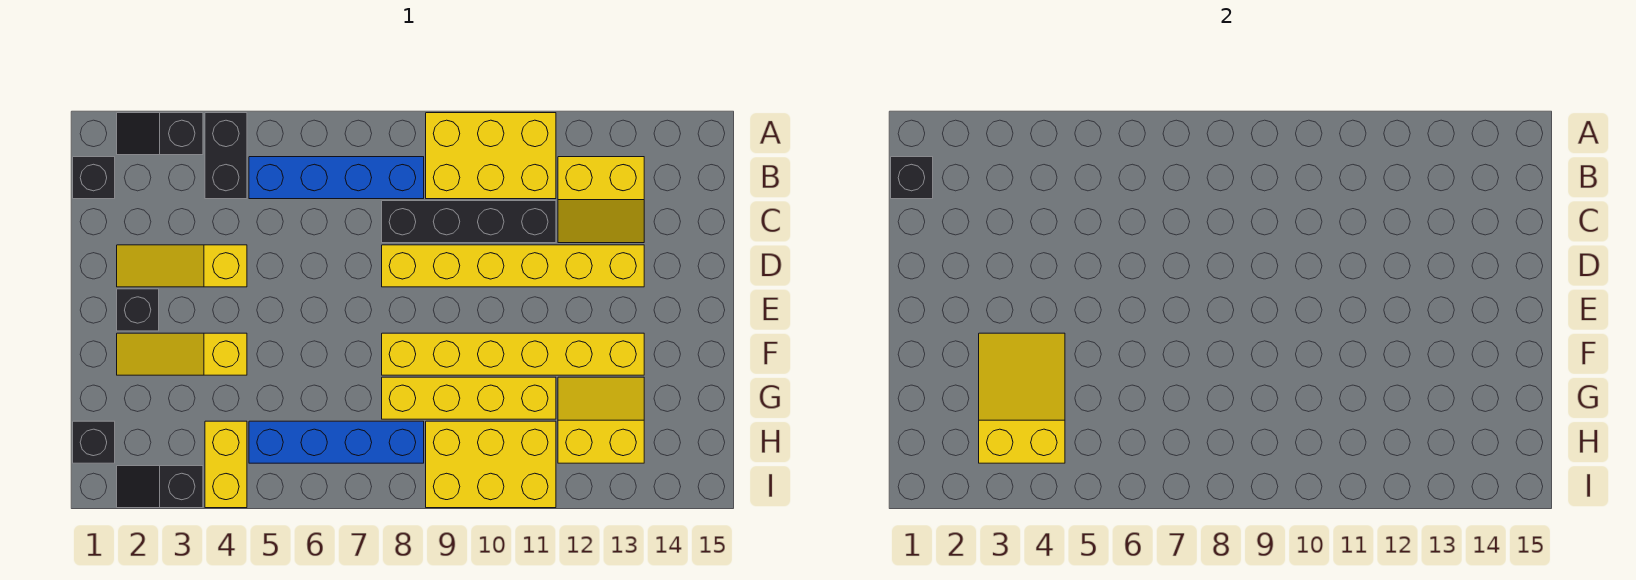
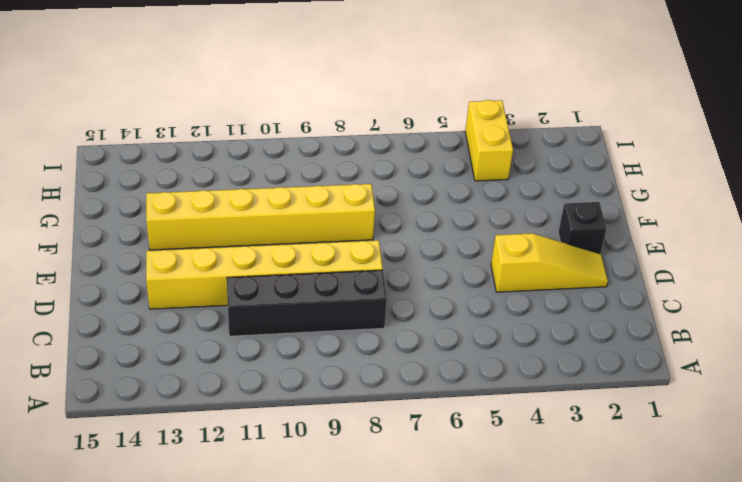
none -> black slope A2:A3 level 1 top 3
none -> black brick A4:B4 level 1
none -> yellow brick A9:B11 level 1

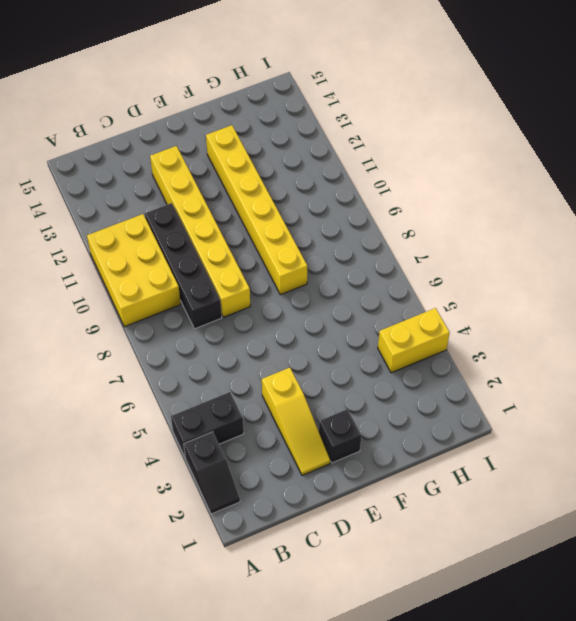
none -> black brick B1 level 1
none -> blue brick B5:B8 level 1
none -> yellow slope B12:C13 level 1 top B

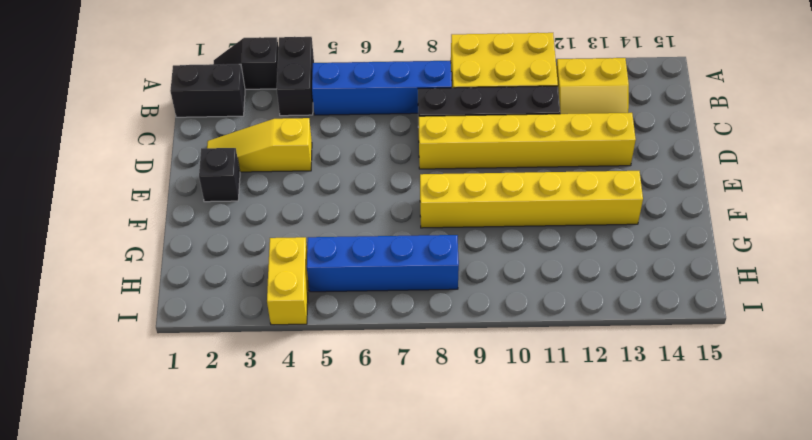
black brick B1:B2 level 1 -> black brick B1 level 1
none -> yellow slope F2:F4 level 1 top 4
none -> yellow brick G8:G11 level 1
none -> yellow slope G12:H13 level 1 top H

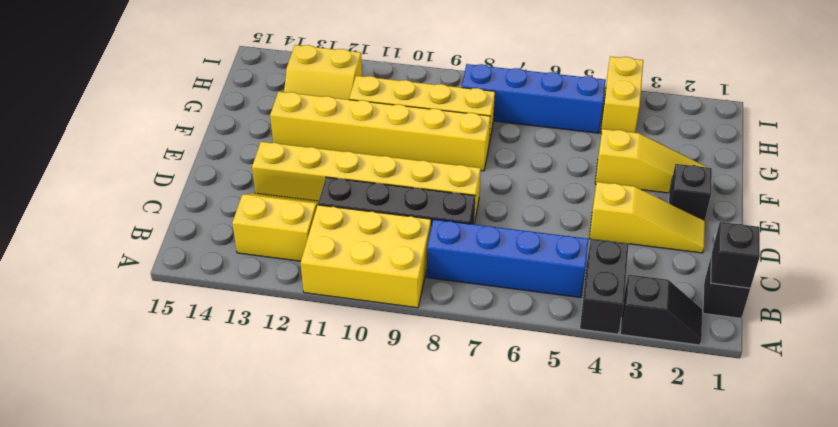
none -> black brick H1 level 1
none -> yellow brick H9:I11 level 1
none -> black slope I2:I3 level 1 top 3

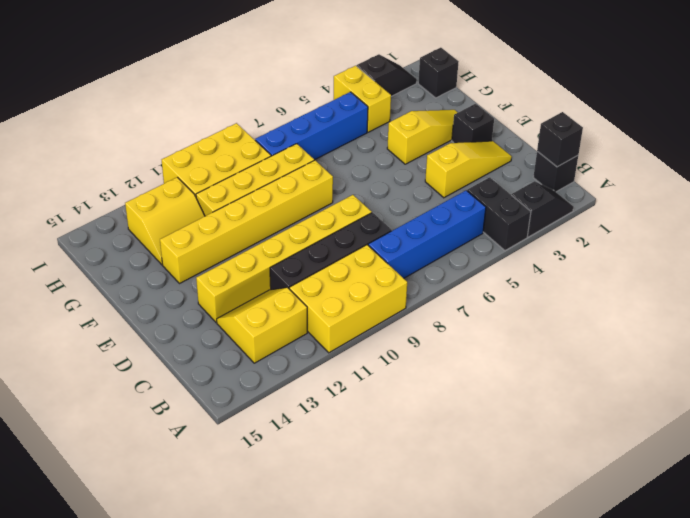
none -> yellow slope F3:H4 level 2 top H

